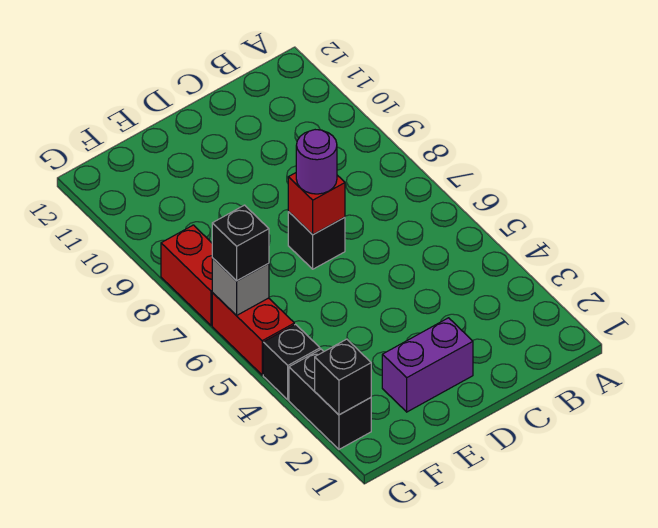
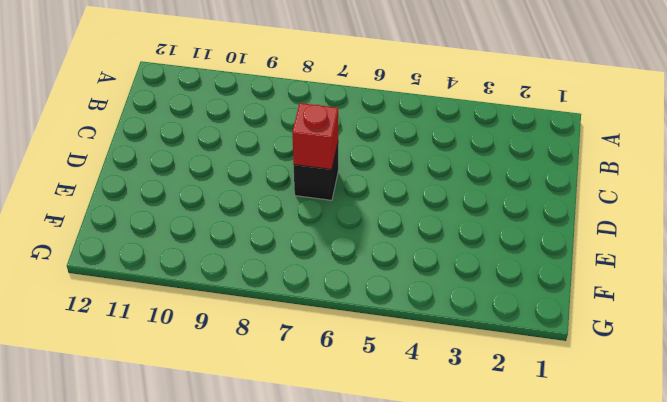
none -> purple brick D2:E2 level 1
none -> black brick G2:G3 level 1

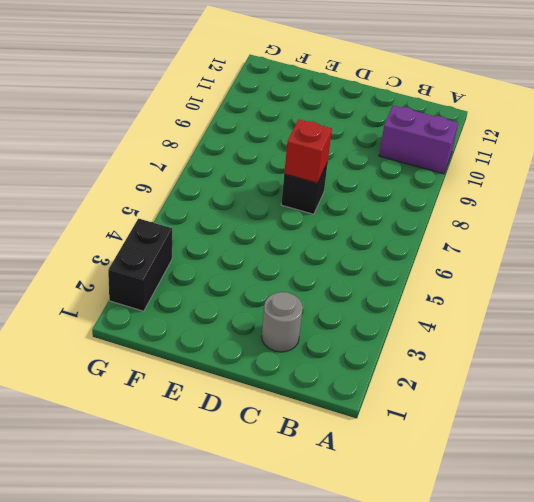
purple brick A10:B10 level 1 -> purple brick D2:E2 level 1
grey round brick C2 level 1 -> none
none -> black brick G4 level 1
none -> red brick G5:G6 level 1

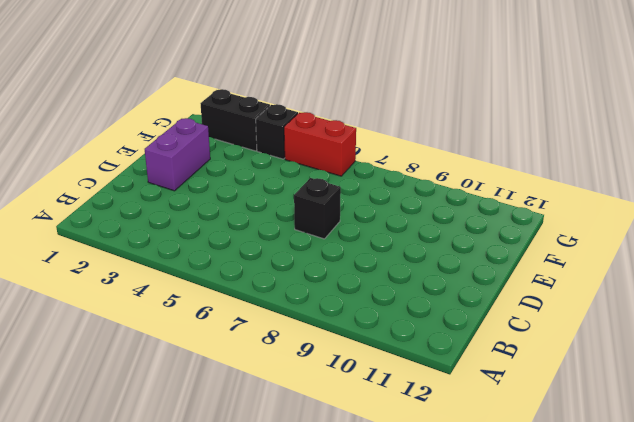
none -> red brick G7:G8 level 1
none -> red brick D7 level 2

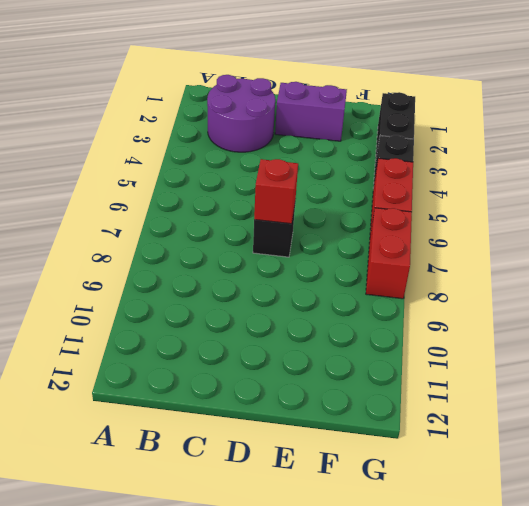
purple round brick B2:C3 level 1 -> none
none -> black brick G2 level 2
none -> grey brick G6 level 2

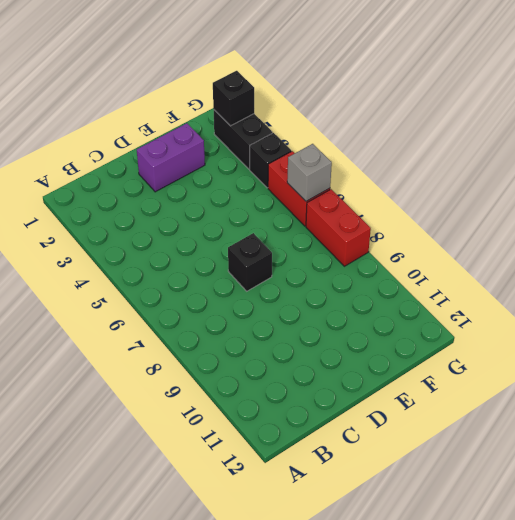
none -> red brick D7 level 2
none -> purple round brick D7 level 3

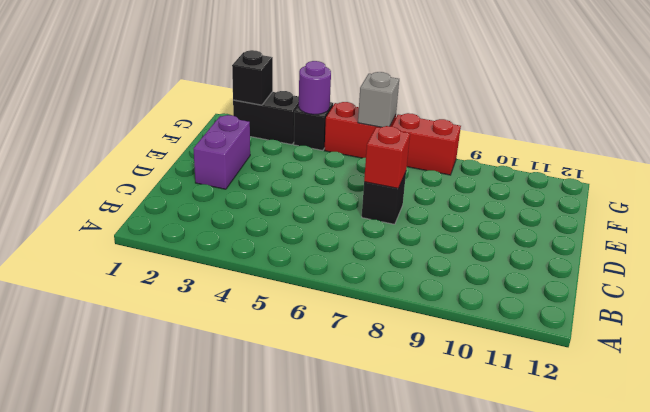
purple round brick G4 level 2 -> purple round brick D7 level 3
none -> black brick G6 level 3

